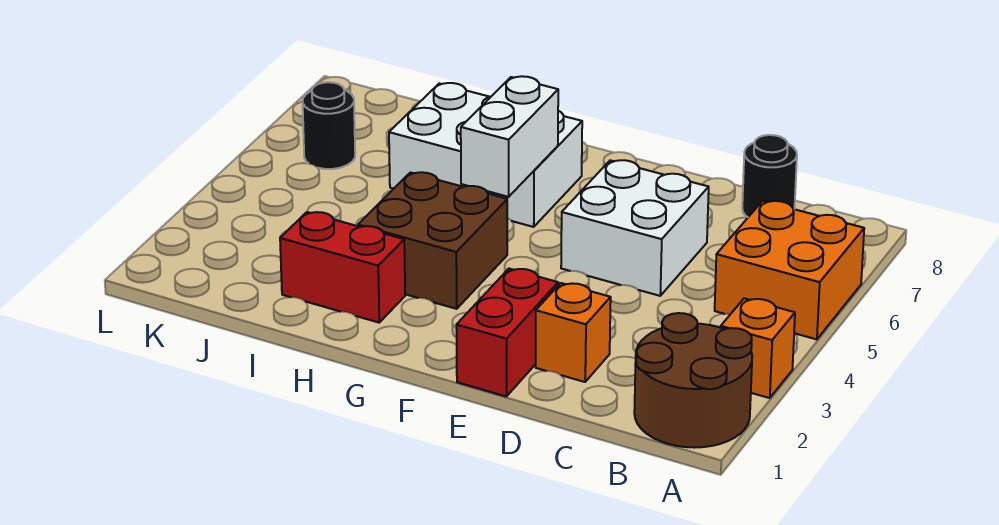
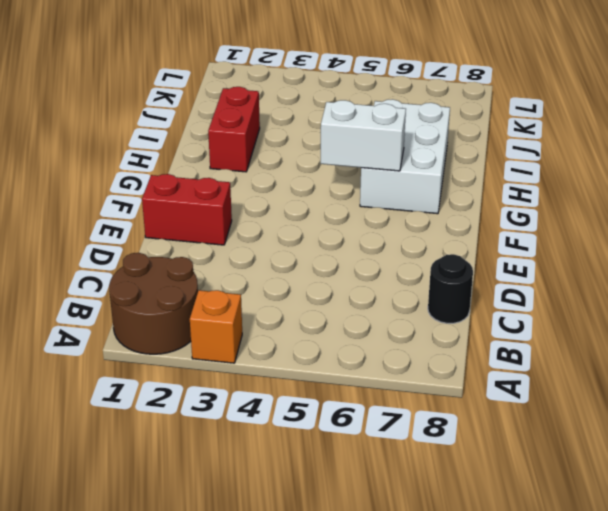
none -> orange brick A5:B6 level 1
none -> orange brick D2 level 1
none -> white brick D5:E6 level 1

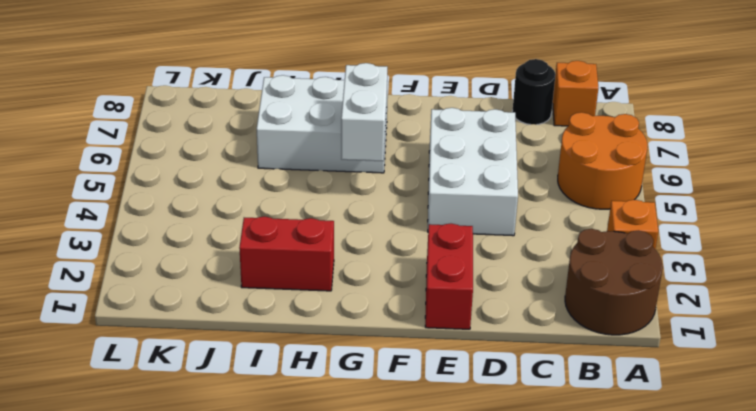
orange round brick A5:B6 level 1 -> orange brick A5:B6 level 1
orange brick B8 level 1 -> orange brick D2 level 1
white brick D4:E6 level 1 -> white brick D5:E6 level 1
none -> brown brick G3:H4 level 1
none -> black round brick K6 level 1

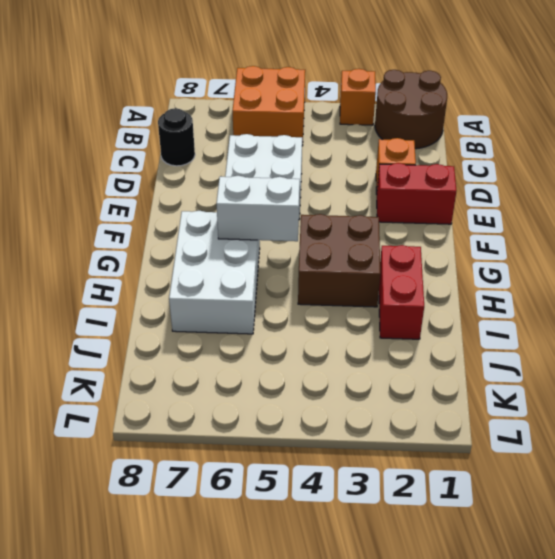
none -> black round brick K6 level 1

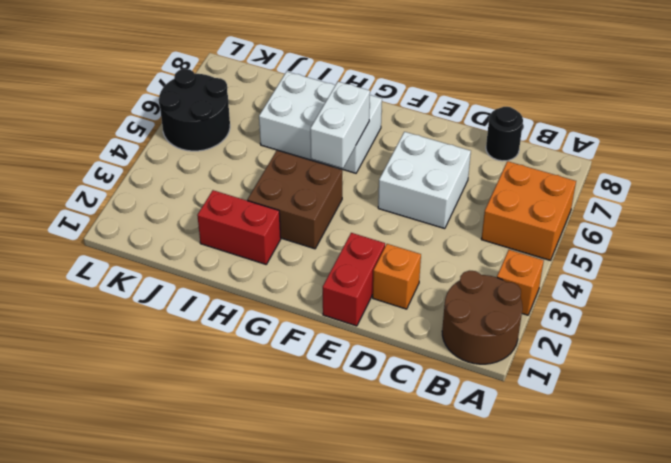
black round brick K5:L6 level 1 -> black round brick K6 level 1

